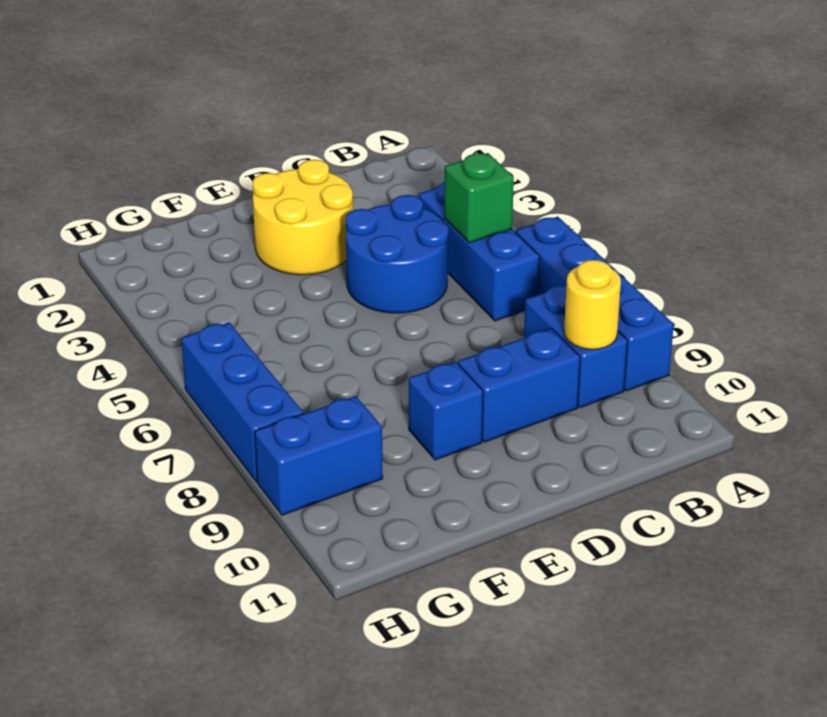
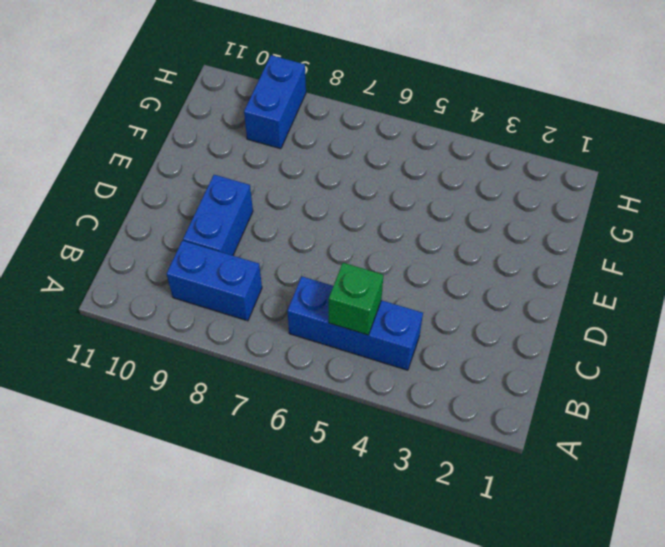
none -> blue brick A6:A9 level 1
none -> blue round brick C4:D5 level 1

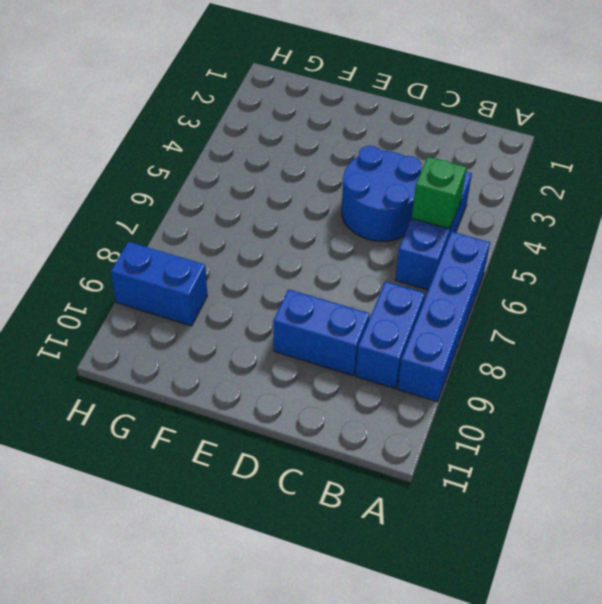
none -> yellow round brick D2:E3 level 1
none -> blue brick E9 level 1

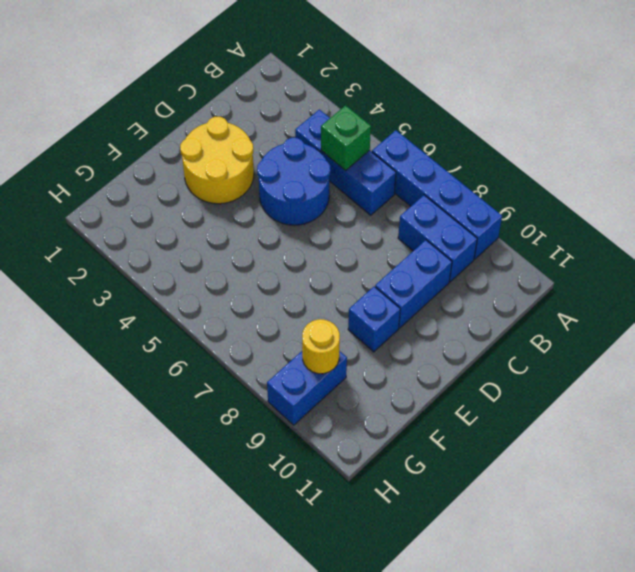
yellow round brick G9 level 2 -> yellow round brick B9 level 2
none -> blue brick H6:H8 level 1

